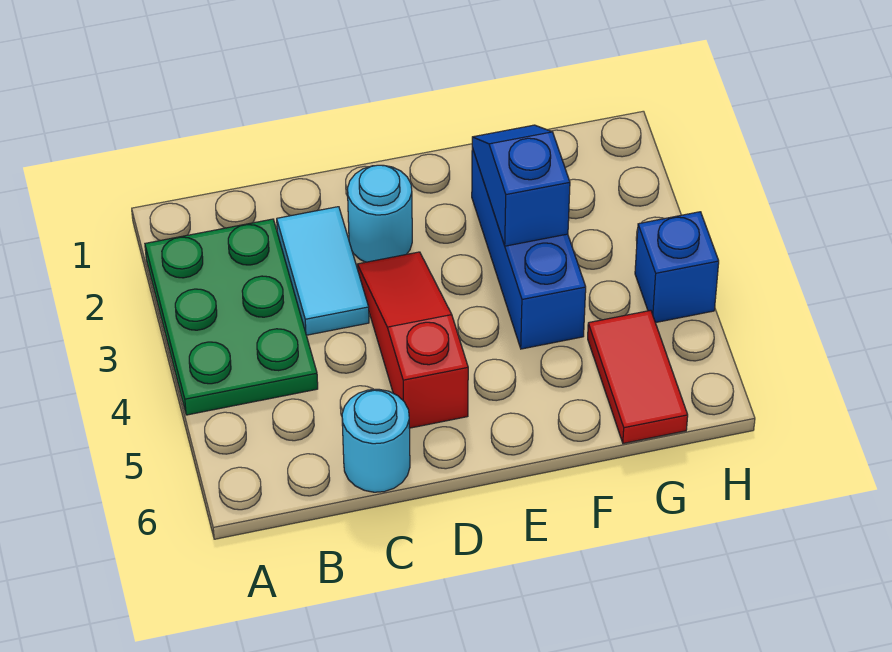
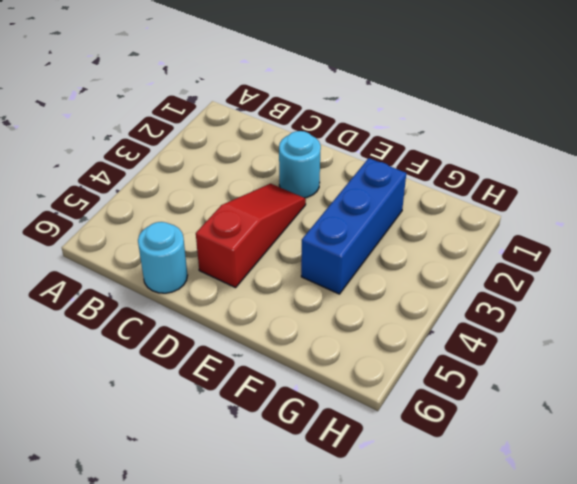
none -> green plate A2:B4 level 1
none -> cyan tile C2:C3 level 1

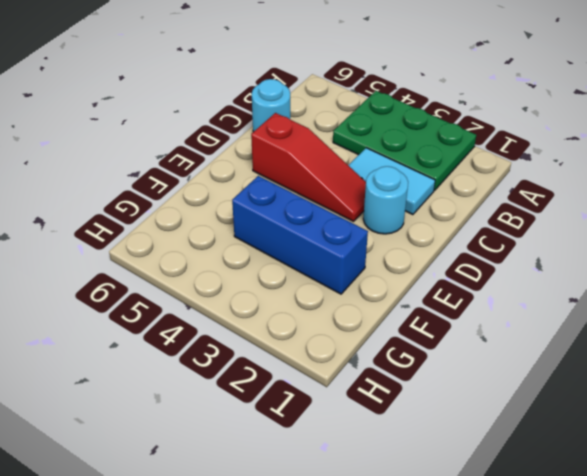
none -> red tile G5:G6 level 1
none -> blue brick H4 level 1

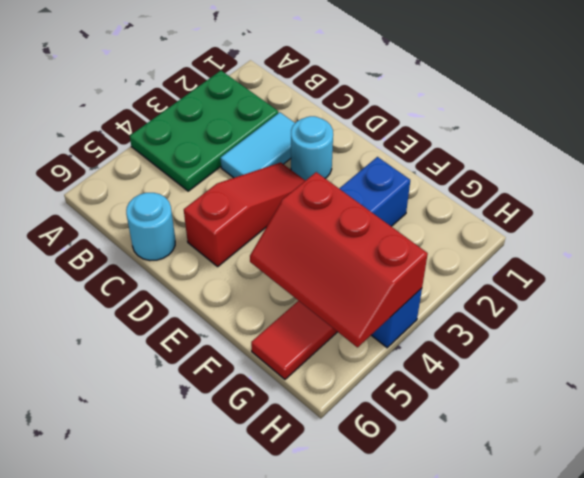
red slope F4:H5 level 2 top 4 -> none
none -> blue slope F2:F3 level 2 top 3

